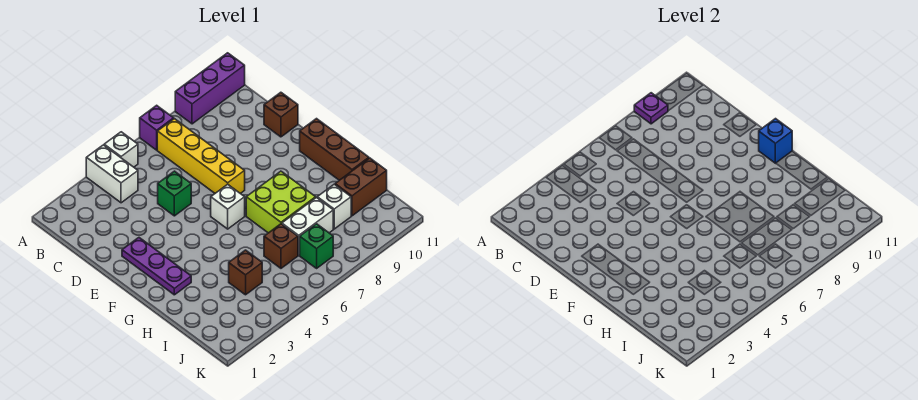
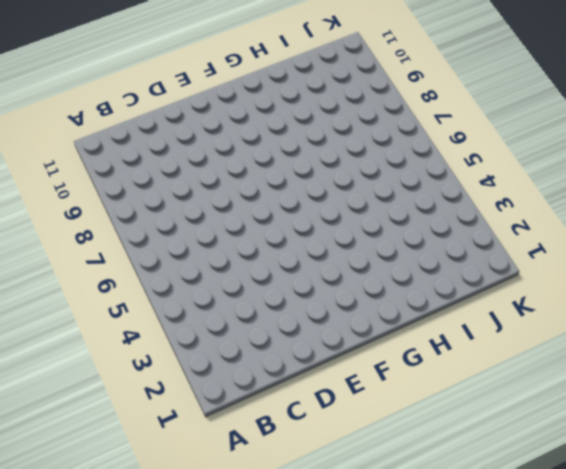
none -> white brick A4:B4 level 1
none -> white brick A5 level 1
none -> purple brick A7 level 1

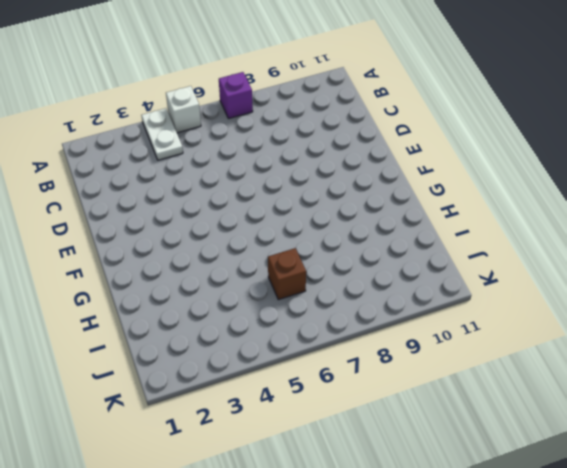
white plate A4:B4 level 1 -> white brick A4:B4 level 1
none -> purple brick A9:A11 level 1
none -> yellow brick B7:E7 level 1
none -> green brick D5 level 1

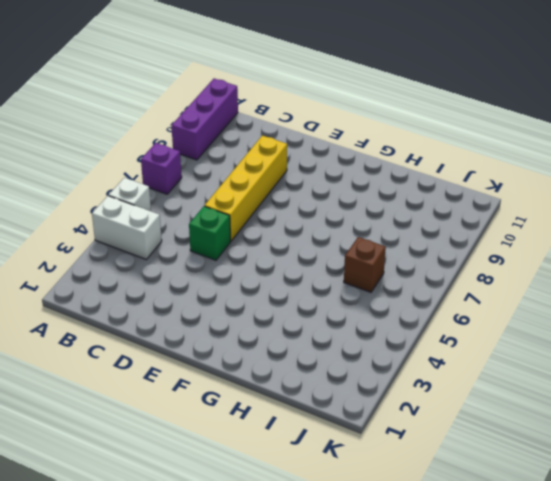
yellow brick D6:D9 level 1 -> yellow brick B7:E7 level 1
none -> brown brick D11 level 1
none -> purple plate E2:G2 level 1
none -> white brick F6 level 1

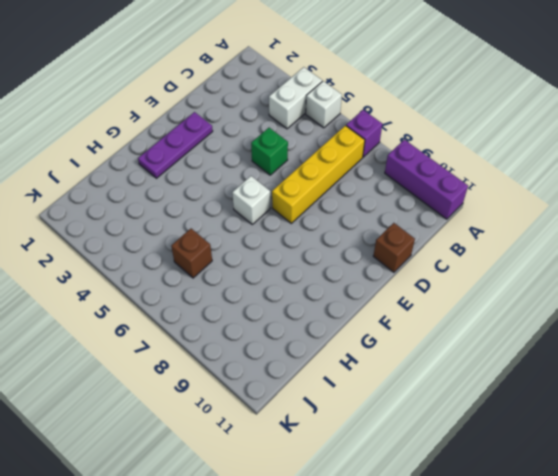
none -> brown brick F11:H11 level 1
none -> lime brick G7:H8 level 1
none -> brown brick I4 level 1

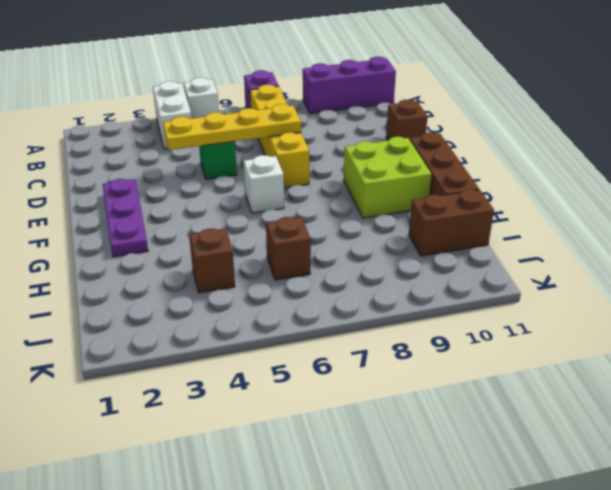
yellow plate D4:D7 level 2 -> none
lime brick F9:G10 level 1 -> lime brick G7:H8 level 1
none -> white brick I7:I8 level 1
none -> white brick I9 level 1
none -> green brick J7 level 1

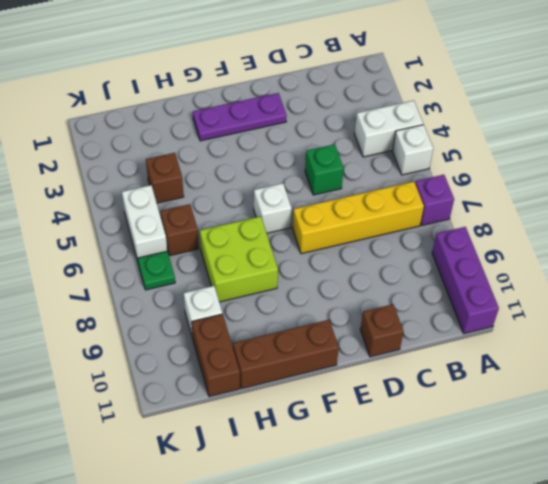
white brick J5:J6 level 1 -> white brick I7:I8 level 1
green plate J7 level 1 -> green brick J7 level 1
none -> purple plate A9 level 2
none -> blue brick F11 level 2

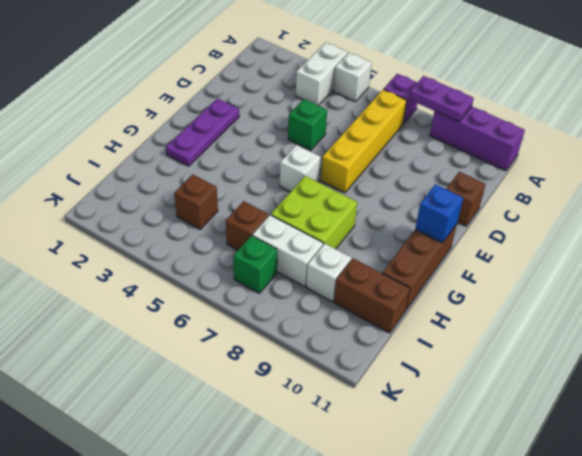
purple plate A8:A9 level 2 -> purple plate A9 level 2

